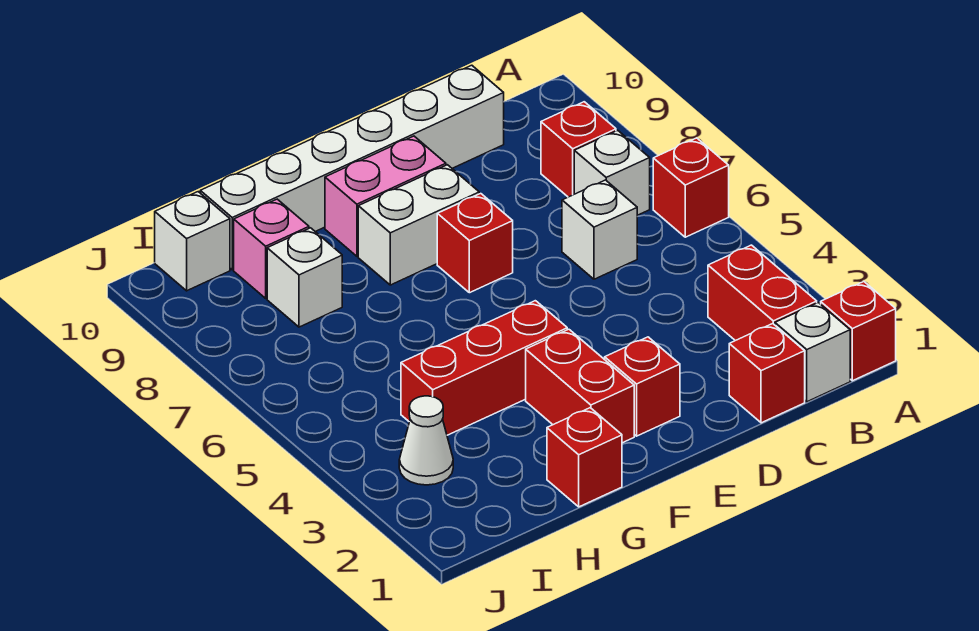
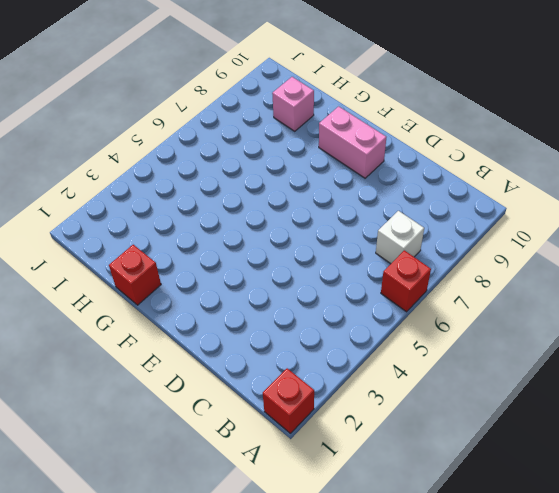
none -> white brick B1 level 1
none -> red brick B2:B3 level 1
none -> red brick B8 level 1

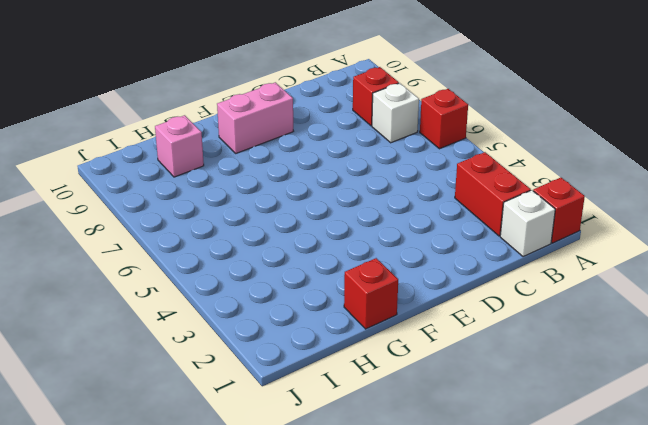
none -> red brick C1 level 1
none -> white brick C6 level 1
none -> white brick C10:H10 level 1

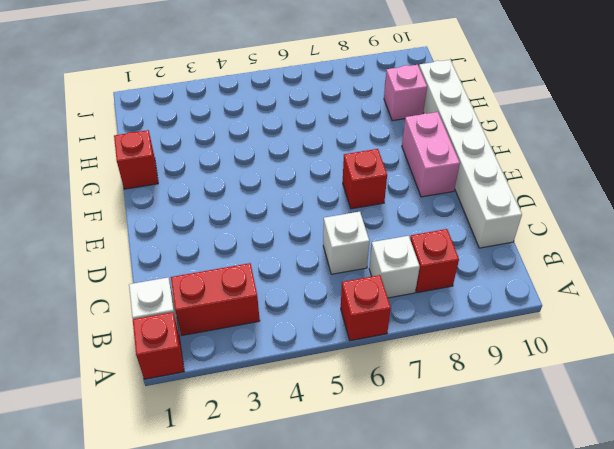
none -> red brick C1 level 1
none -> red brick E2 level 1
none -> white brick E8:F8 level 1

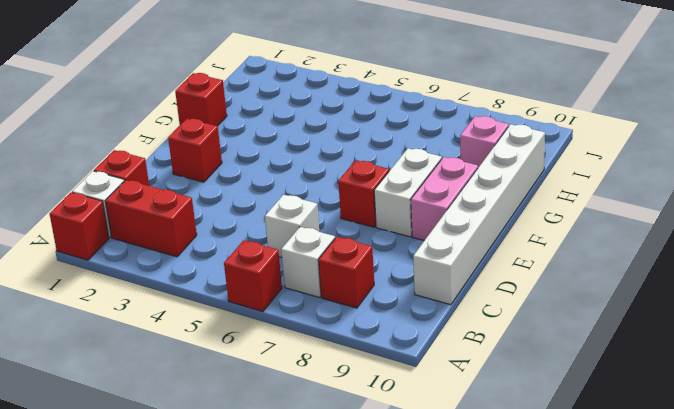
none -> red brick F2:F3 level 1
none -> red brick F4:H4 level 1
none -> white brick H8 level 1

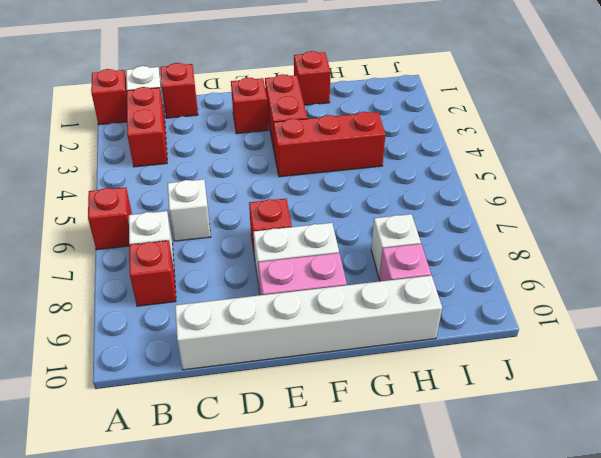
none -> white cone I3 level 1
none -> white brick I10 level 1

